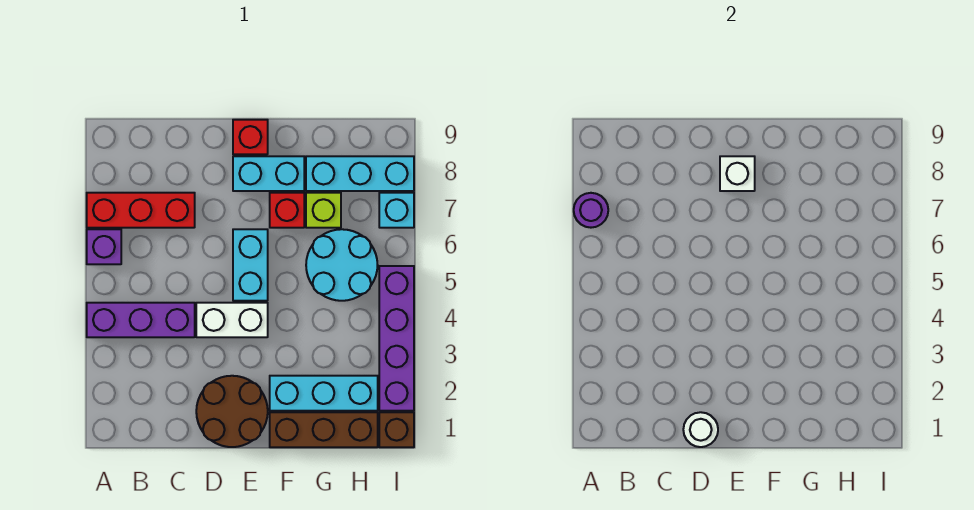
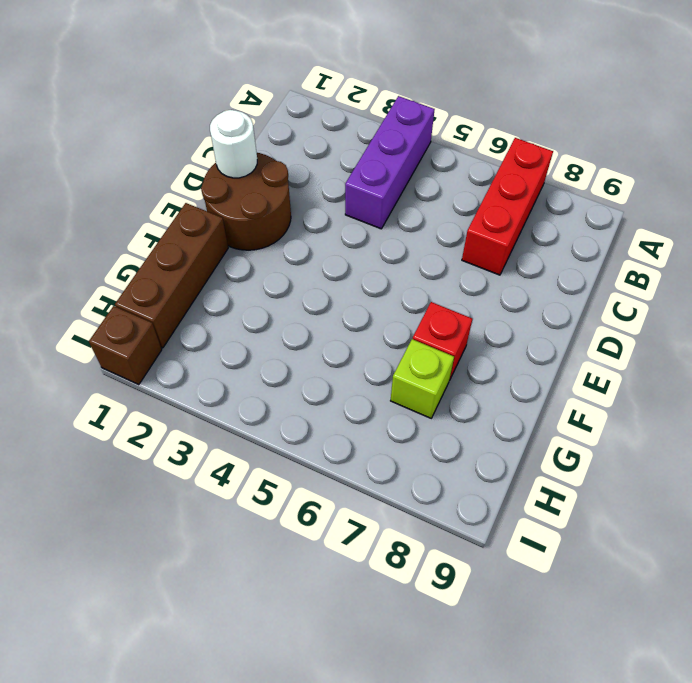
none -> purple brick A6 level 1
none -> white brick D4:E4 level 1
none -> cyan brick E5:E6 level 1

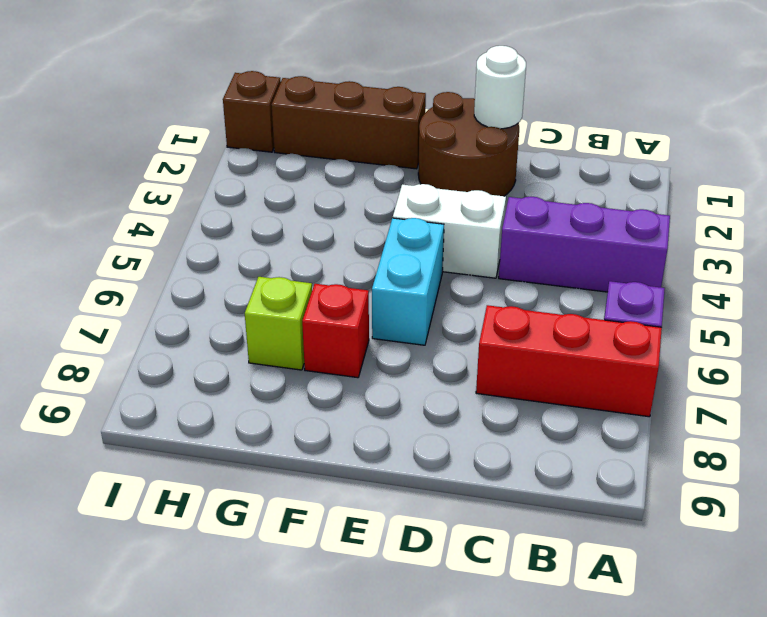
none -> cyan brick E8:F8 level 1
none -> red brick E9 level 1
none -> cyan brick F2:H2 level 1

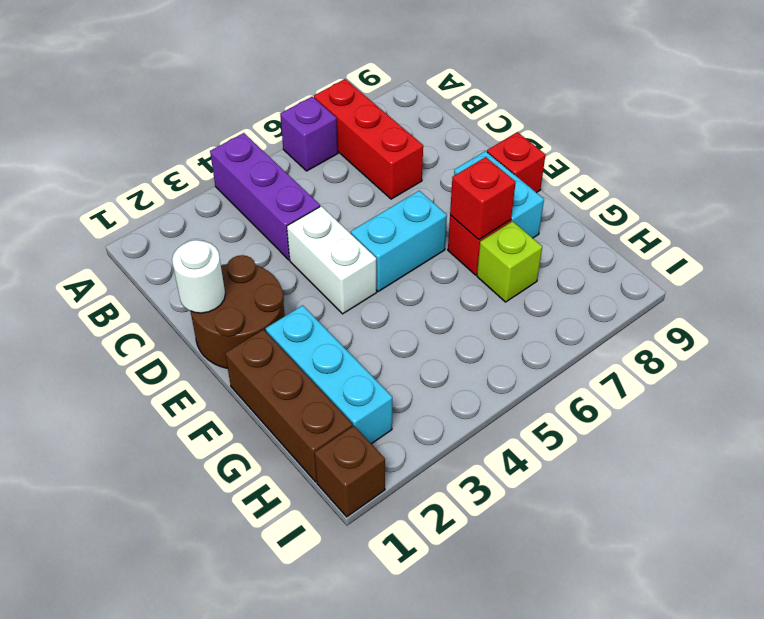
red brick F7 level 2 -> none
none -> cyan round brick G5:H6 level 1
none -> cyan brick G8:I8 level 1
none -> purple brick I2:I5 level 1

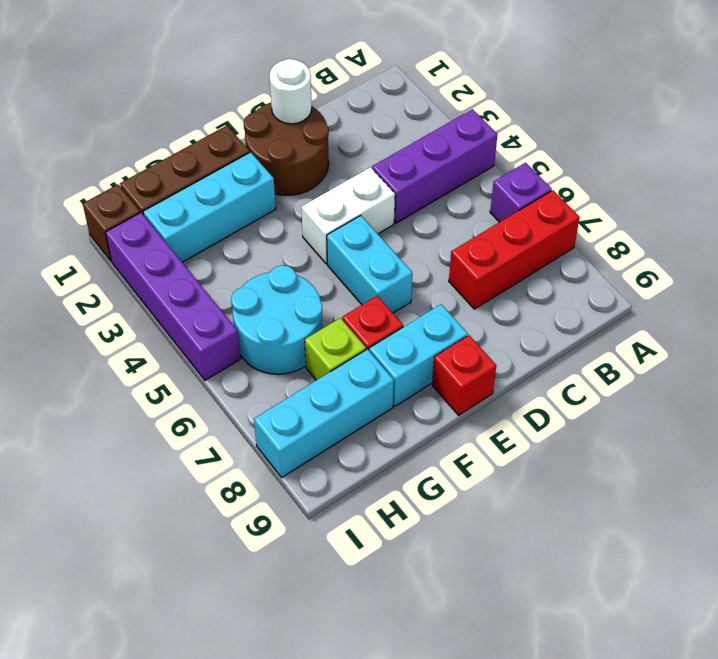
none -> cyan brick I7 level 1
none -> purple round brick A7 level 2
none -> white brick E8 level 2

